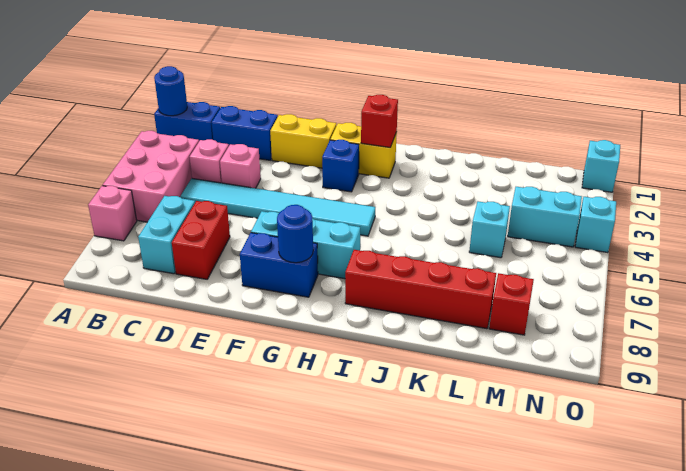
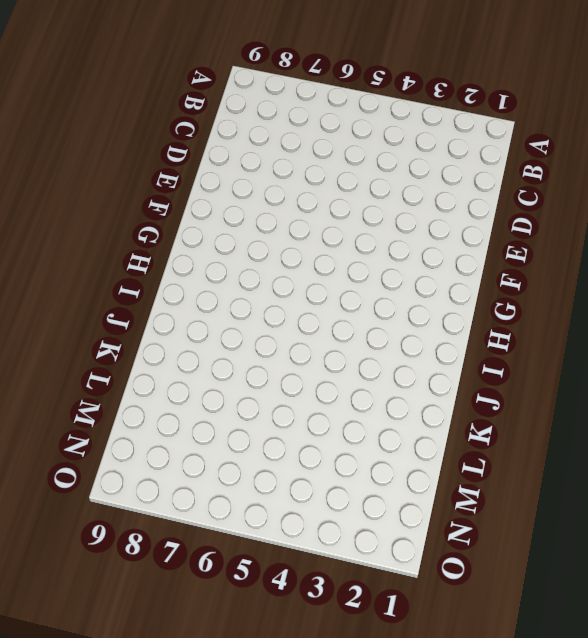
none -> blue brick A2:B2 level 1
none -> pink brick A4:B6 level 1
none -> pink brick A7 level 1

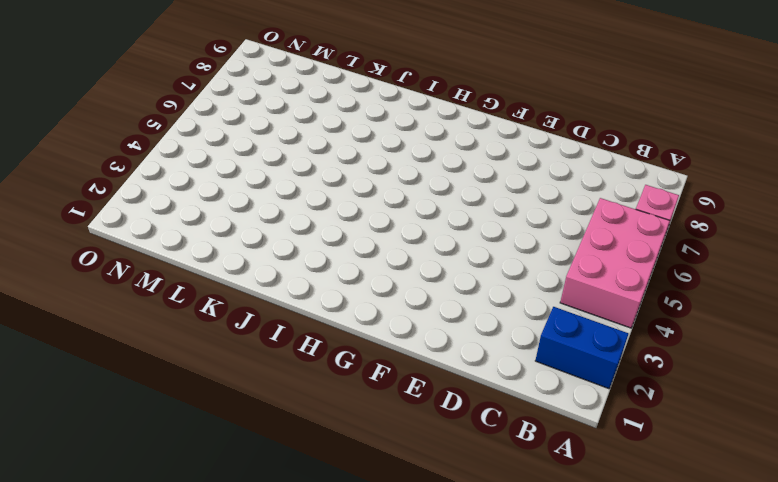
none -> blue brick C2:D2 level 1
none -> pink brick C4 level 1
none -> cyan tile C5:H5 level 1

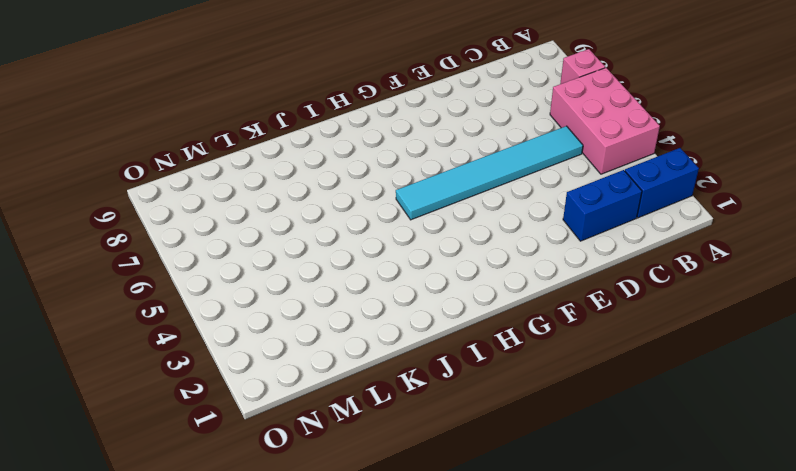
none -> pink brick C4 level 1
none -> cyan brick C7:C8 level 1
none -> pink brick D4 level 1

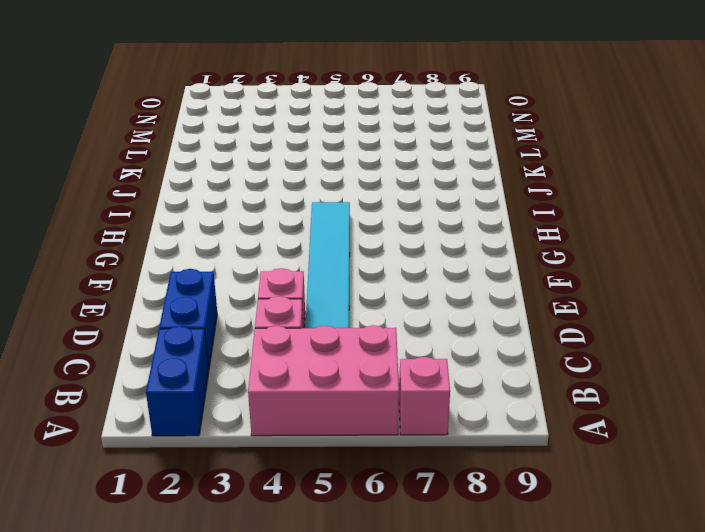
none -> cyan brick C7:C8 level 1
none -> red brick D7:D8 level 1
none -> yellow brick E2:F2 level 1

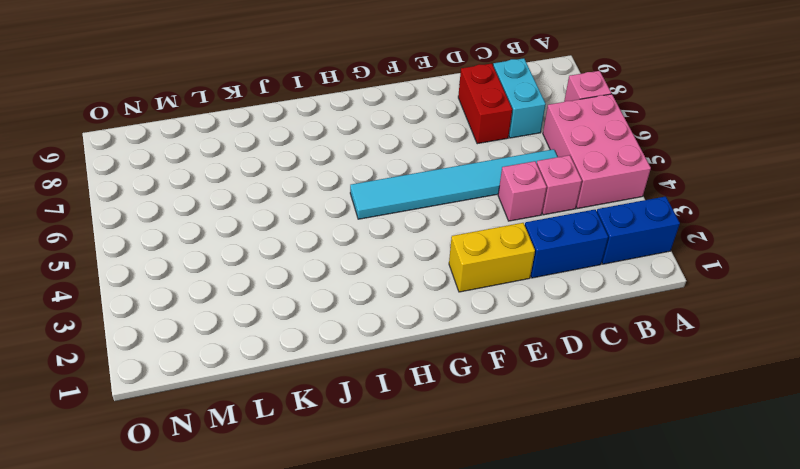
none -> cyan brick F7:H7 level 1
none -> blue brick F8:G8 level 1
none -> yellow brick G2:H2 level 1

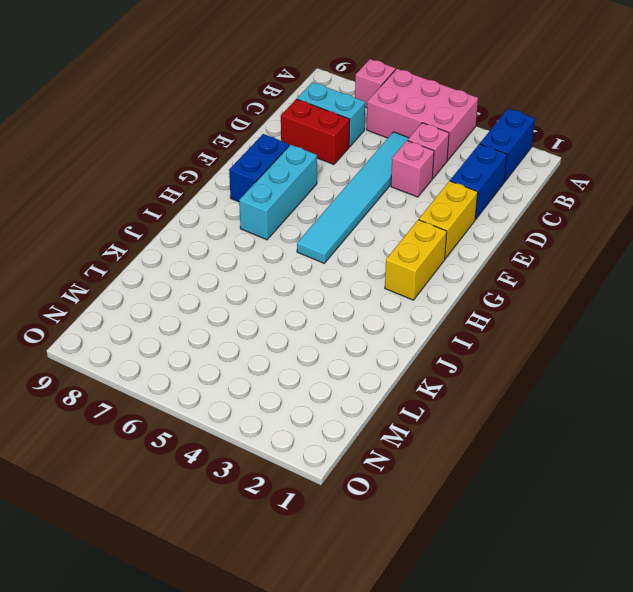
none -> blue brick G3 level 1
none -> red brick I8:L8 level 1
none -> cyan brick L5 level 1

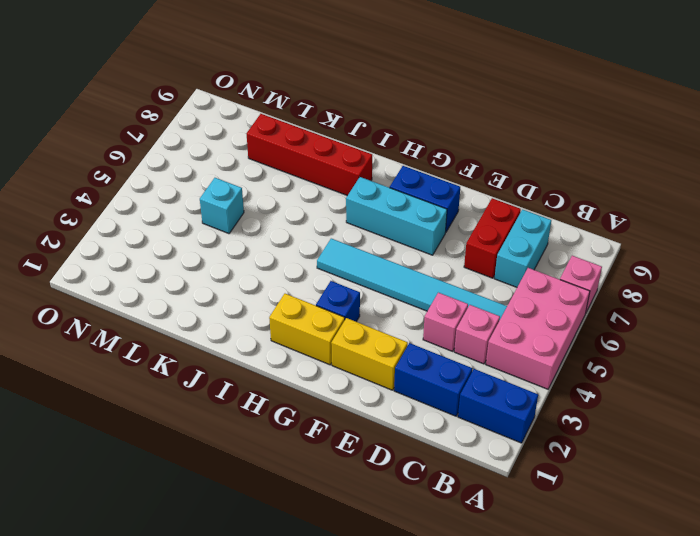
none -> cyan brick M4:N4 level 1
none -> red brick M8 level 1
none -> cyan brick O1 level 1

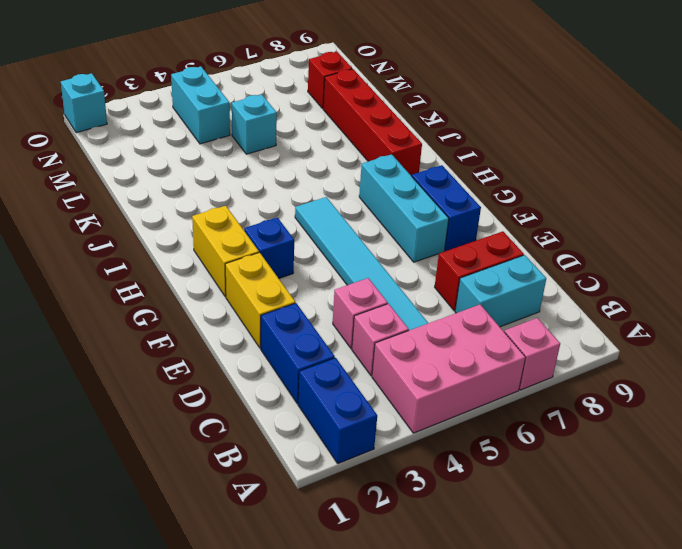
none -> cyan brick O4 level 1
none -> blue round brick A2 level 2
none -> blue round brick G8 level 2

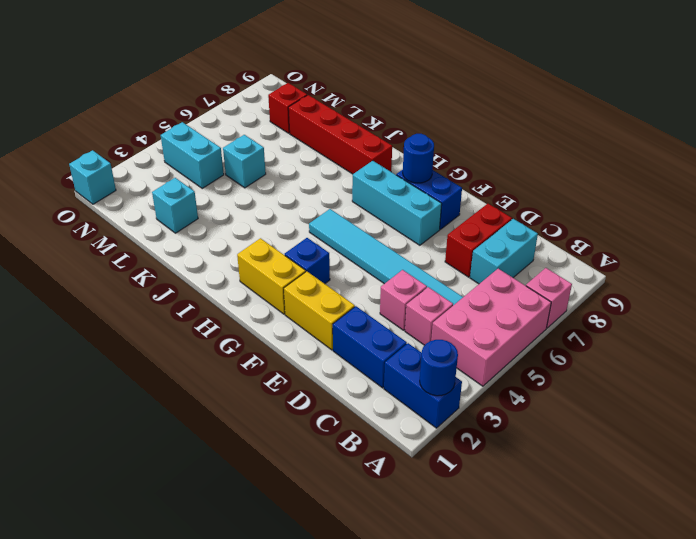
cyan brick L2 level 1 -> cyan brick O4 level 1
none -> red brick H2 level 2

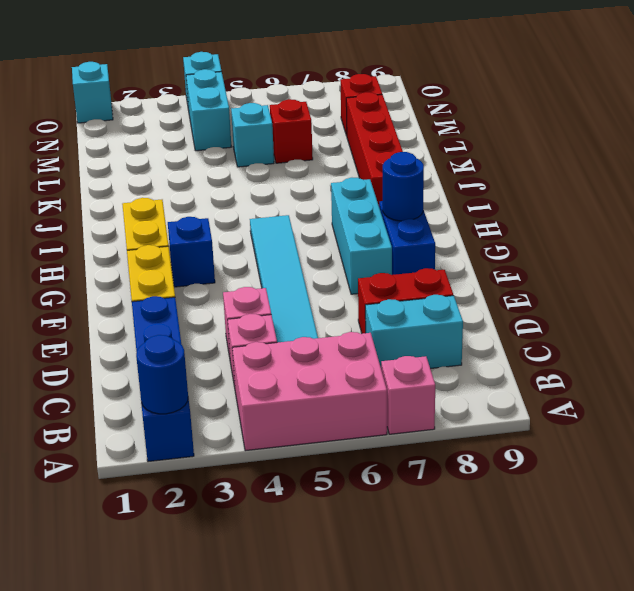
red brick L6 level 1 -> red brick H2 level 2

